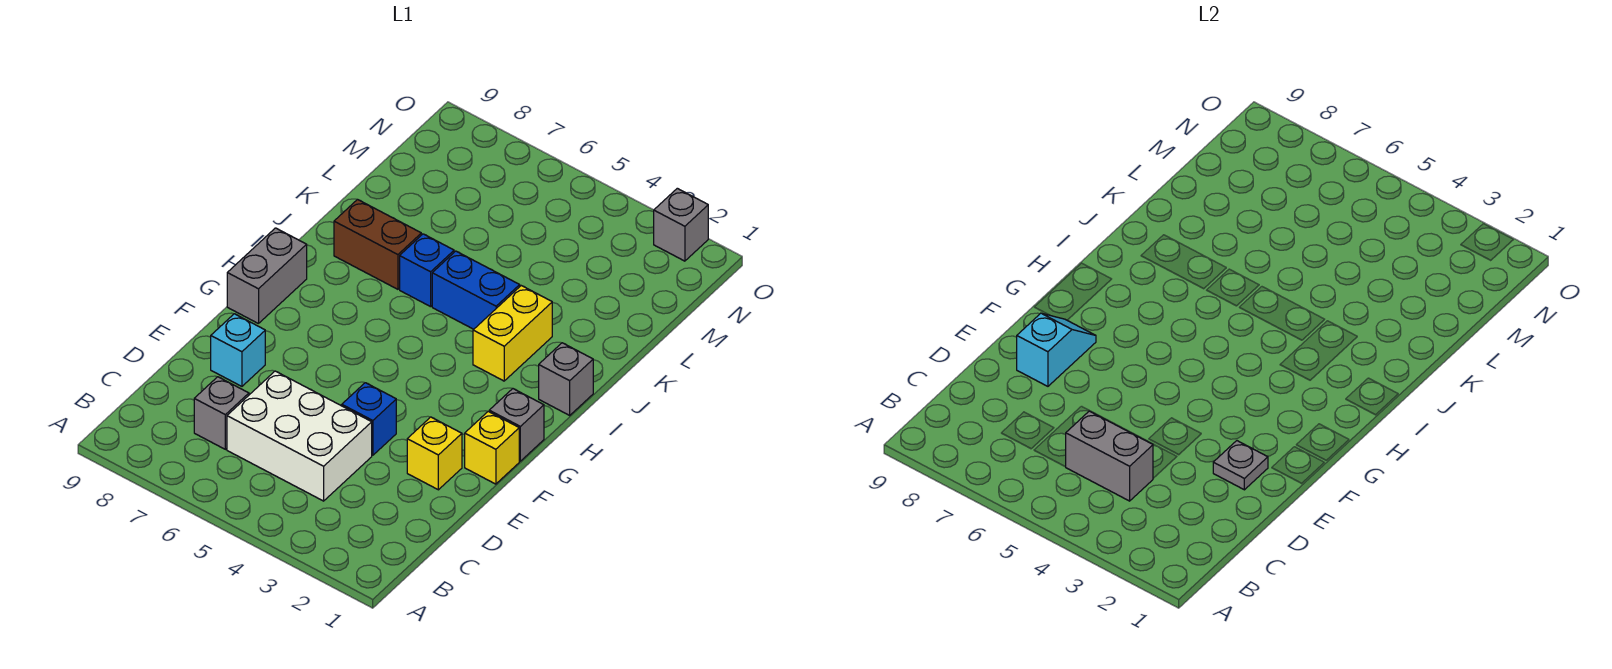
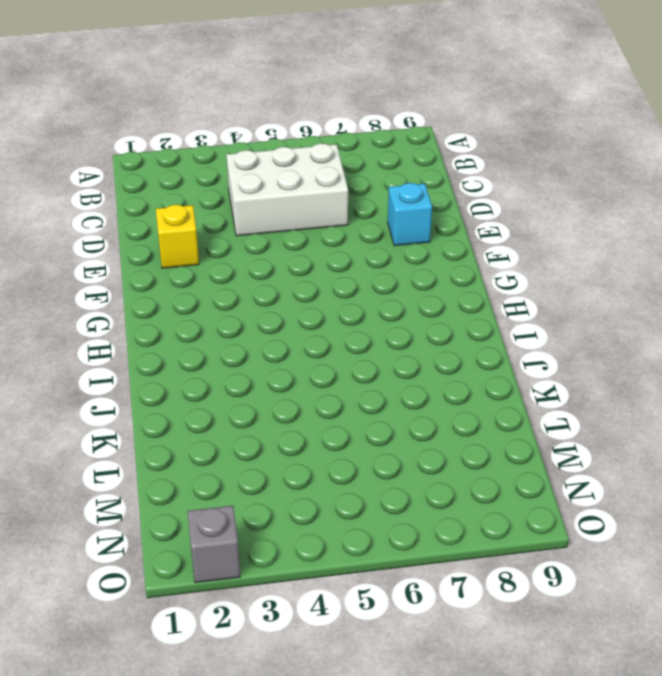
none -> grey brick C7 level 1
none -> blue brick E4 level 1
none -> yellow brick F1 level 1

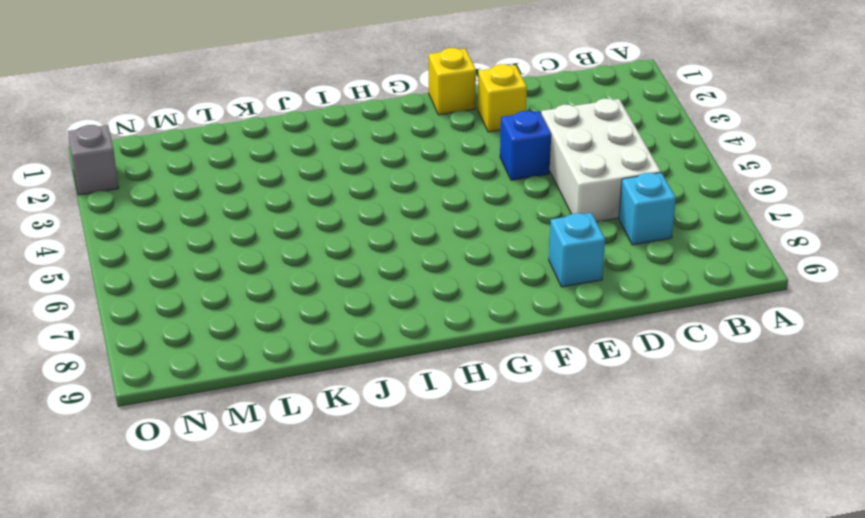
cyan brick C7 level 1 -> grey brick C7 level 1
none -> grey brick G1 level 1
none -> grey brick G9:H9 level 1
none -> grey brick I1 level 1

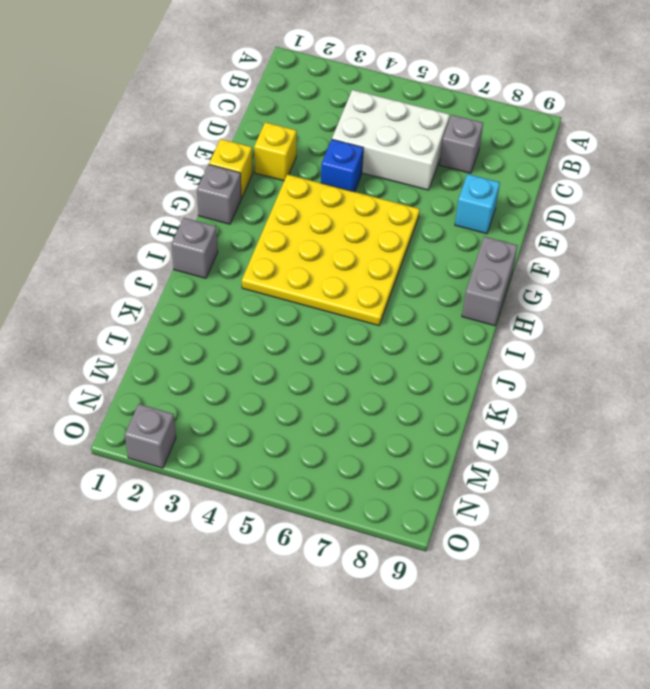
yellow plate F3:I6 level 1 -> yellow brick I3:J3 level 1
none -> blue brick J4:J5 level 1
none -> blue brick J6 level 1
none -> brown brick J7:J8 level 1

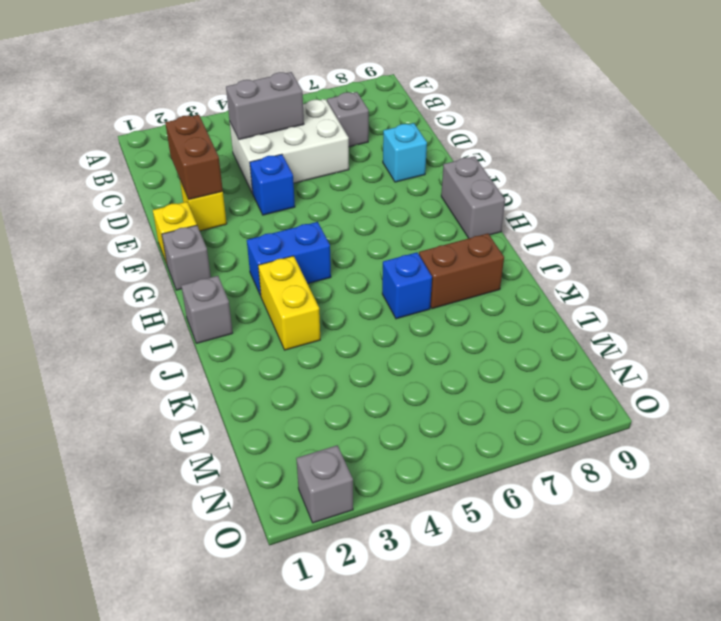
brown brick D2:E2 level 2 -> grey plate E2 level 2
blue brick H3:H4 level 1 -> blue brick J4:J5 level 1
none -> cyan slope E8:F8 level 2 top E

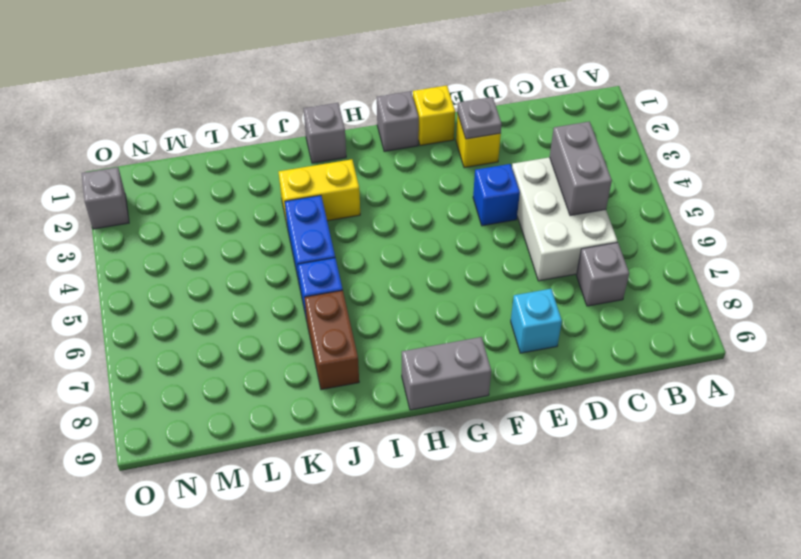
none -> cyan slope E8:F8 level 2 top E

